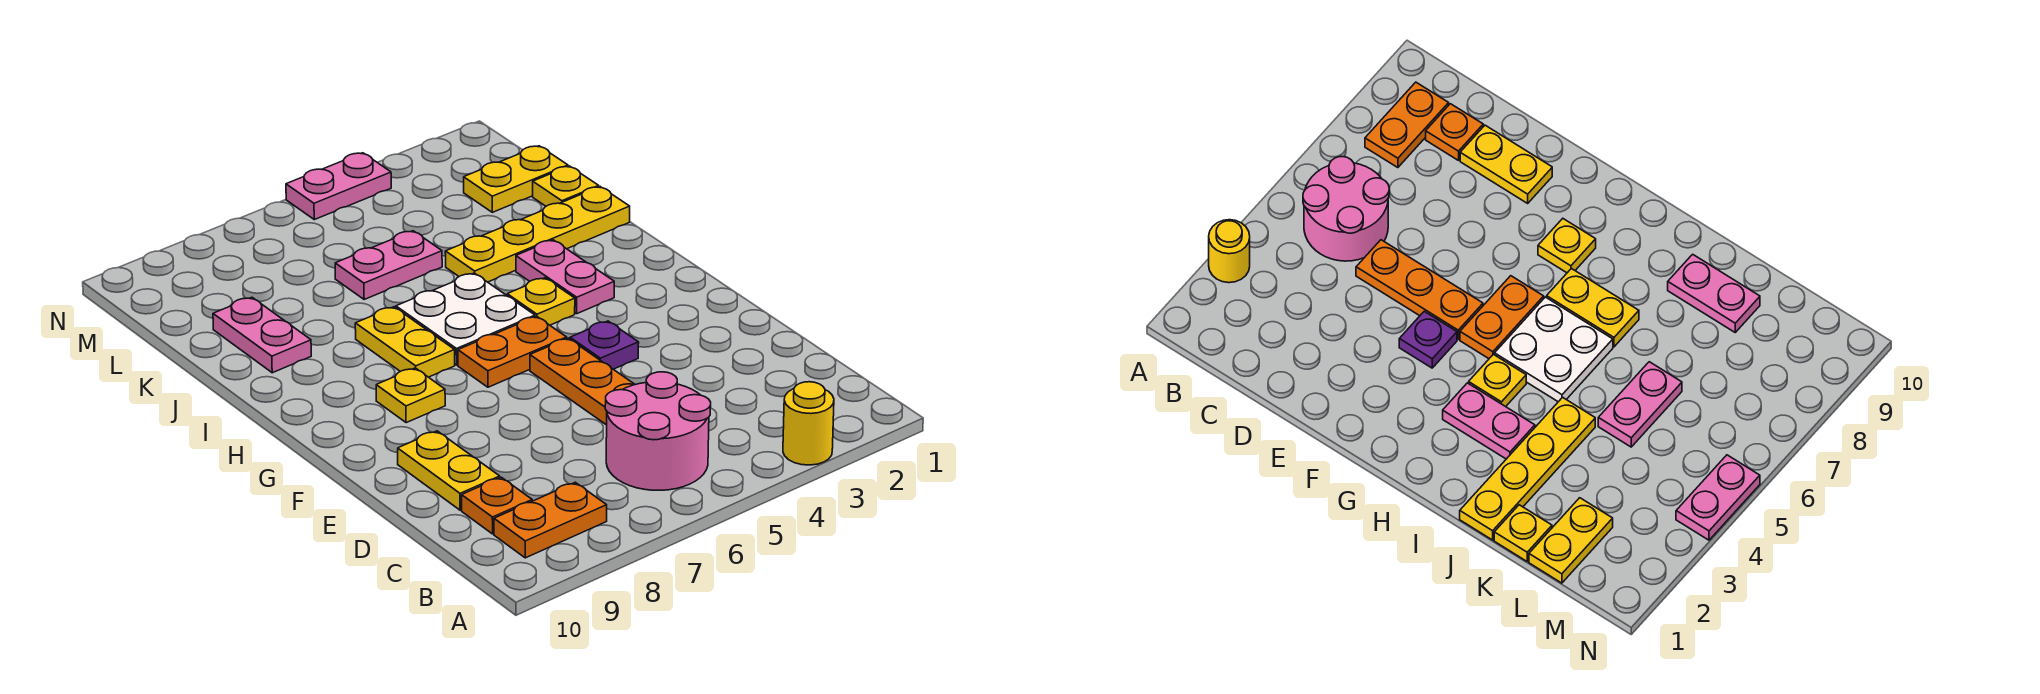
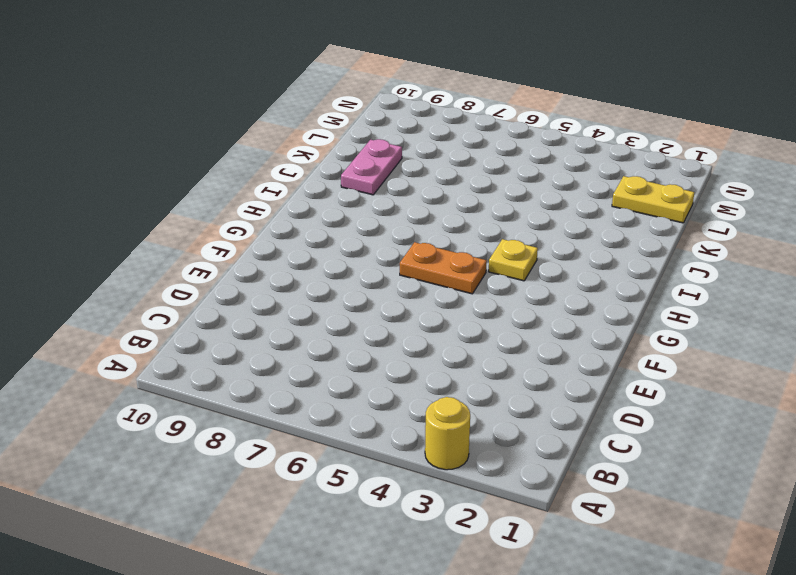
none -> pink round brick B5:C6 level 1
none -> orange plate B8:B9 level 1
none -> orange plate C9 level 1

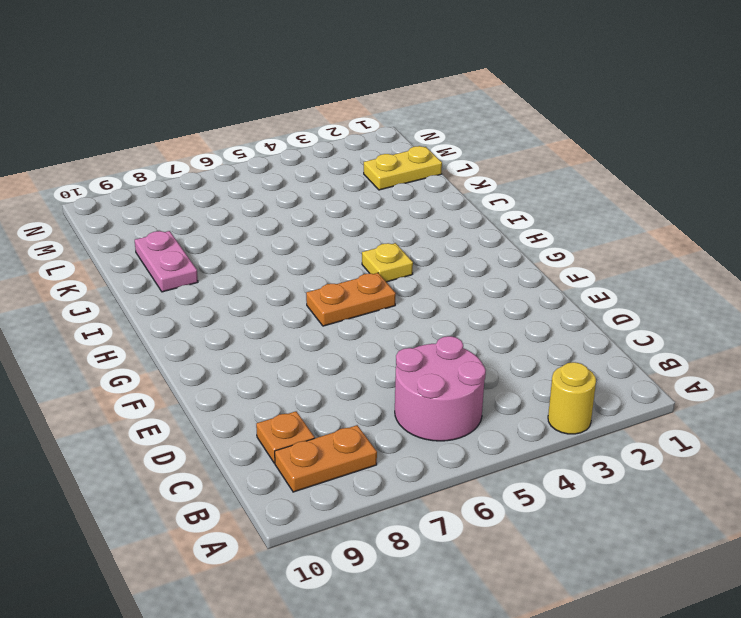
none -> orange plate D5:F5 level 1
none -> yellow plate D9:E9 level 1
none -> purple plate F4 level 1

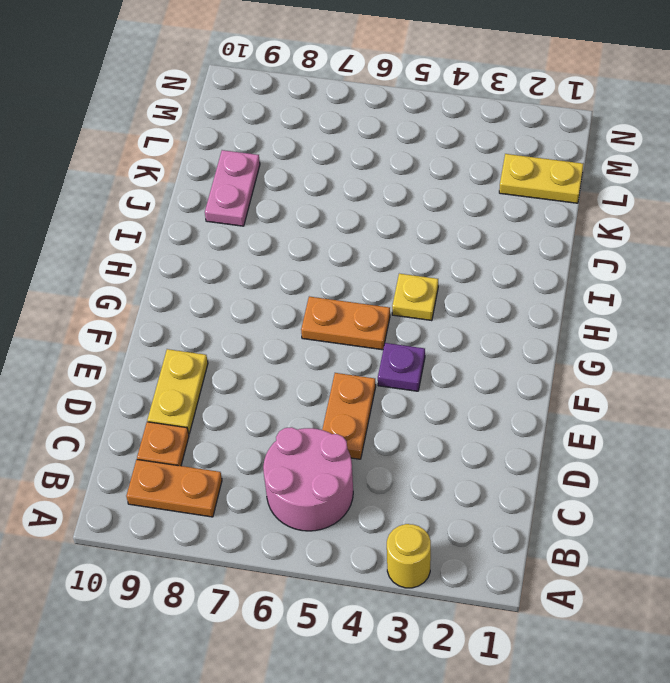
orange plate D5:E5 level 1 -> orange plate D5:F5 level 1
none -> yellow plate G8 level 1
none -> pink plate H3:I3 level 1
none -> white plate H5:I6 level 1

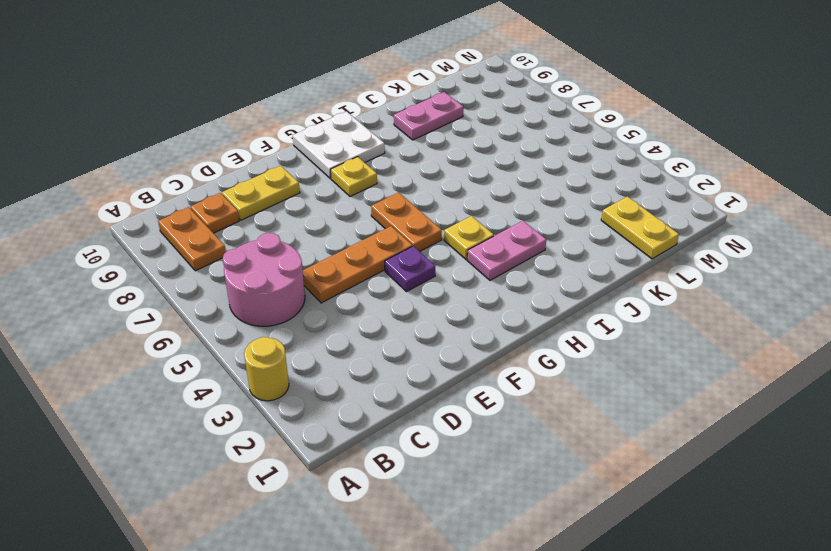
white plate G9:H10 level 1 -> white plate H5:I6 level 1
none -> yellow plate H7:I7 level 1
none -> yellow plate J1:J4 level 1
none -> yellow plate K1 level 1

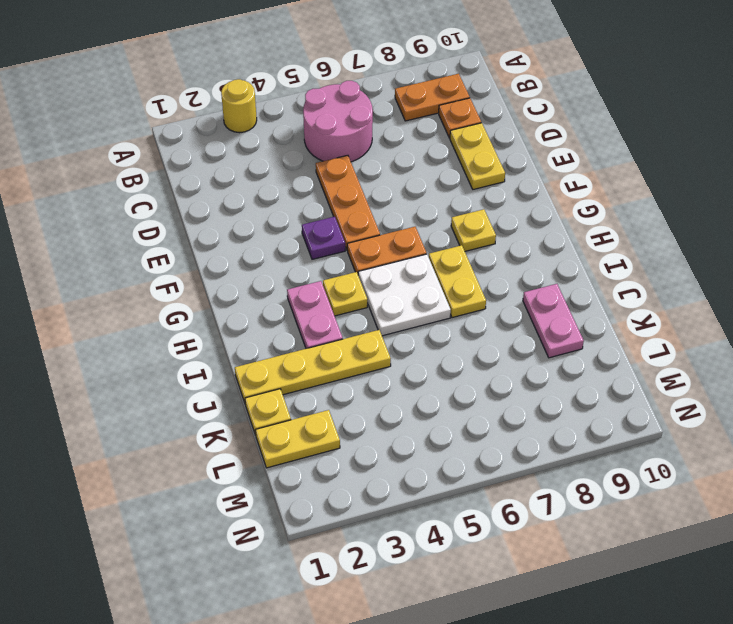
none -> pink plate K5:K6 level 1
none -> pink plate N4:N5 level 1

